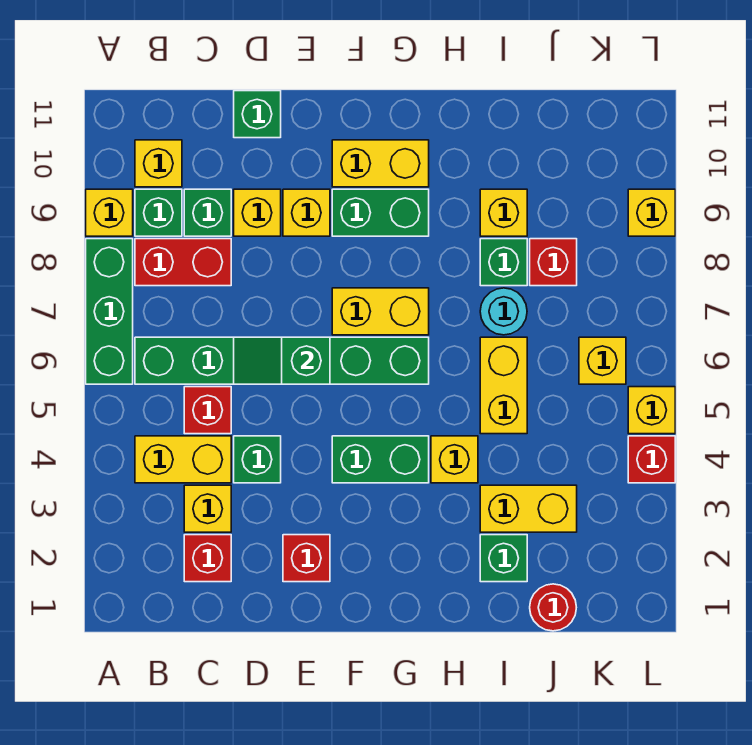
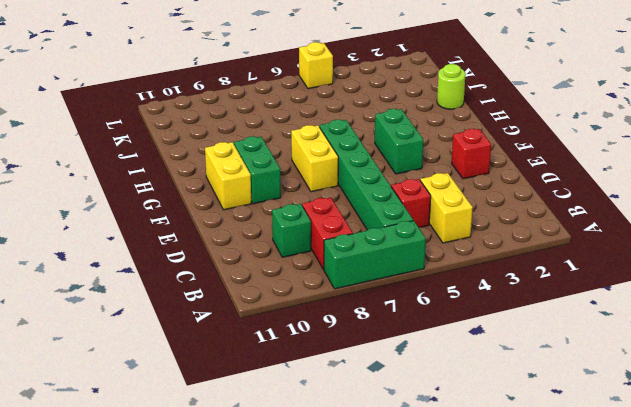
lime round brick I1 level 1 -> none
none -> yellow brick A9 level 1
none -> green brick B9 level 1
none -> yellow brick B10 level 1
none -> red brick C2 level 1

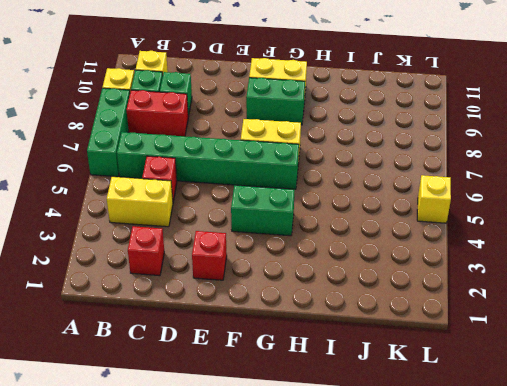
none -> yellow brick C3 level 1
none -> green brick D4 level 1
none -> yellow brick D9 level 1
none -> green brick D11 level 1

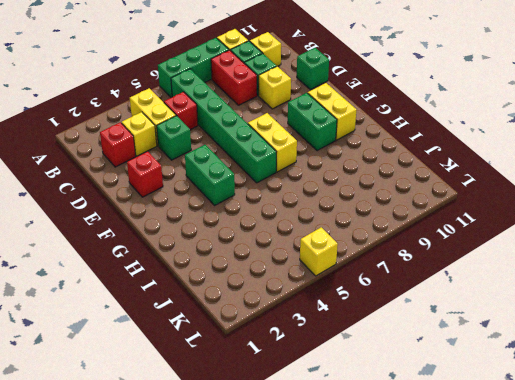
none -> yellow brick E9 level 1
none -> yellow brick H4 level 1
none -> green brick I2 level 1
none -> yellow brick I3:J3 level 1

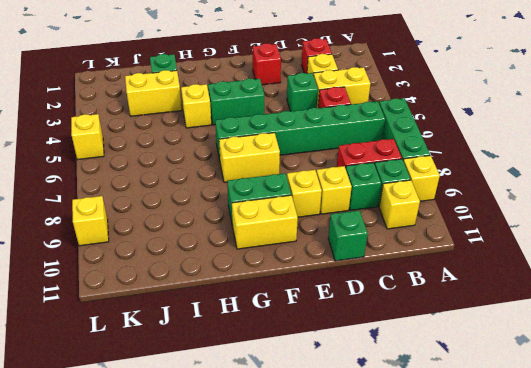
none -> yellow brick I5:I6 level 1
none -> cyan round brick I7 level 1
none -> green brick I8 level 1
none -> yellow brick I9 level 1

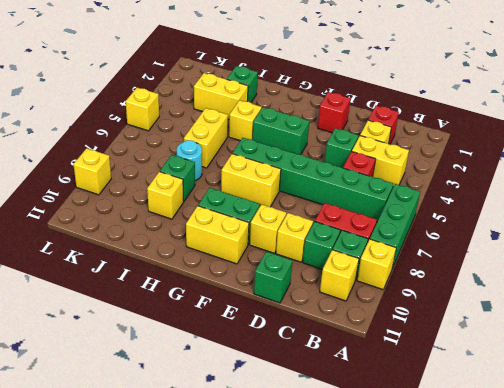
none -> red round brick J1 level 1
none -> red brick J8 level 1
none -> yellow brick K6 level 1
none -> red brick L4 level 1

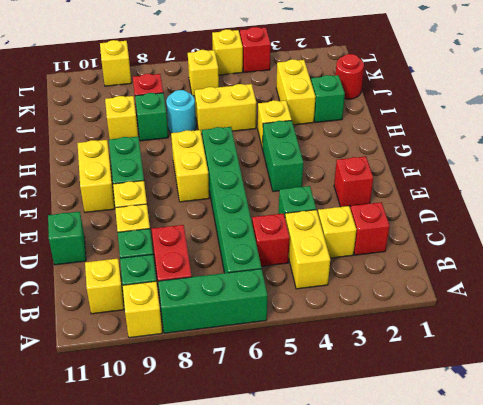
none -> green slope D6:E6 level 2 top E

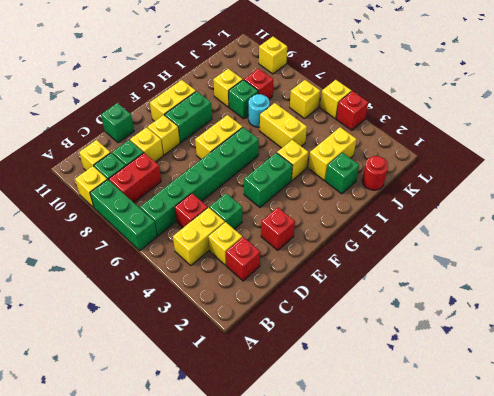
none -> green slope D6:E6 level 2 top E

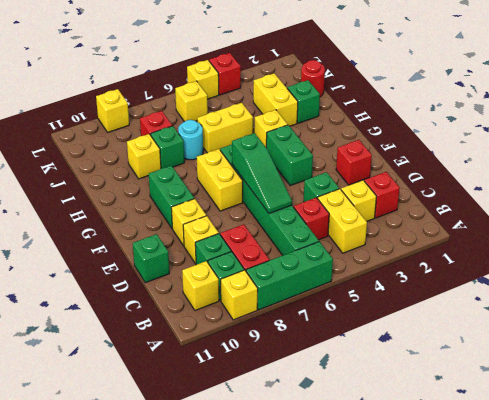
green slope D6:F6 level 2 top F -> green slope D6:E6 level 2 top E
none -> yellow brick F10:G10 level 1

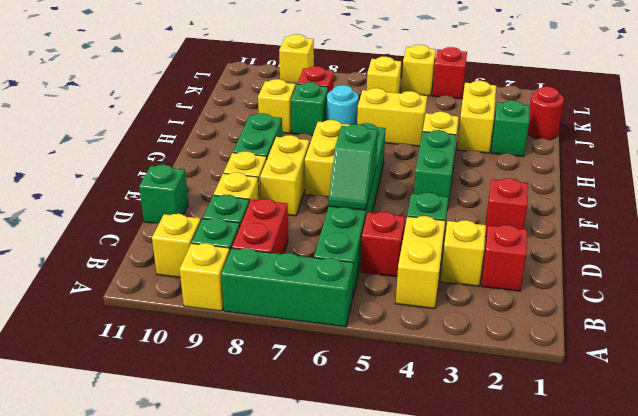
yellow brick E8:F8 level 1 -> yellow brick F10:G10 level 1

